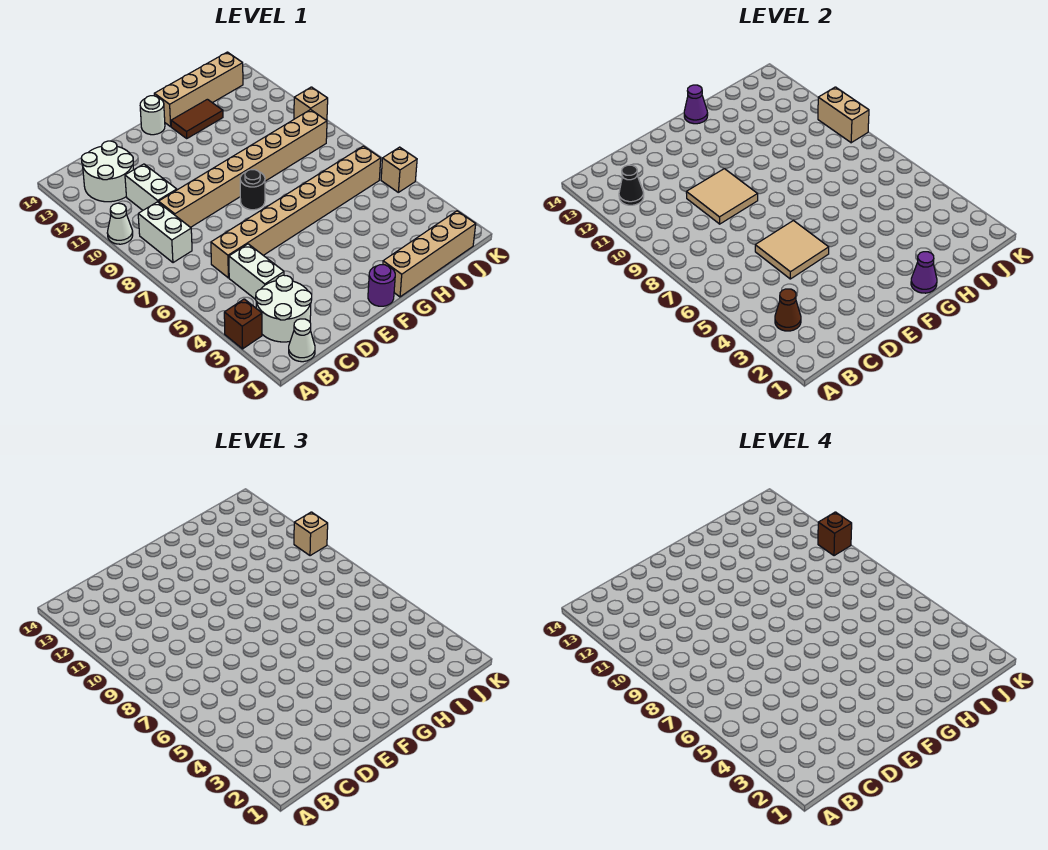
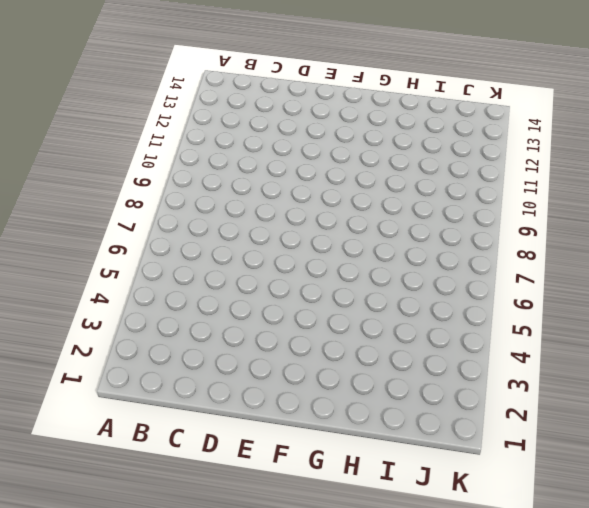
none -> brown brick A3 level 1
none -> white cone A10 level 1
none -> white cone B1 level 1

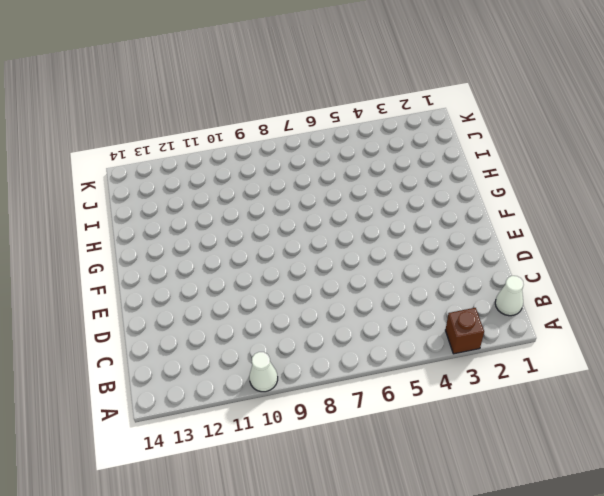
none -> white round brick B2:C3 level 1
none -> white brick B8:B9 level 1
none -> white round brick B12:C13 level 1

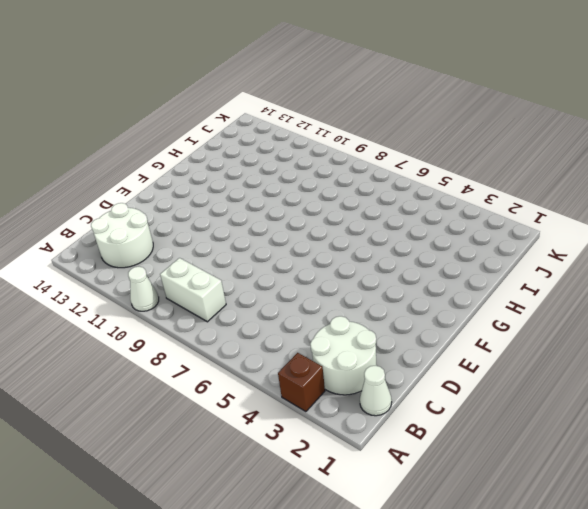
none -> white brick C4:C5 level 1
none -> tan brick C6:J6 level 1
none -> tan brick C9:J9 level 1

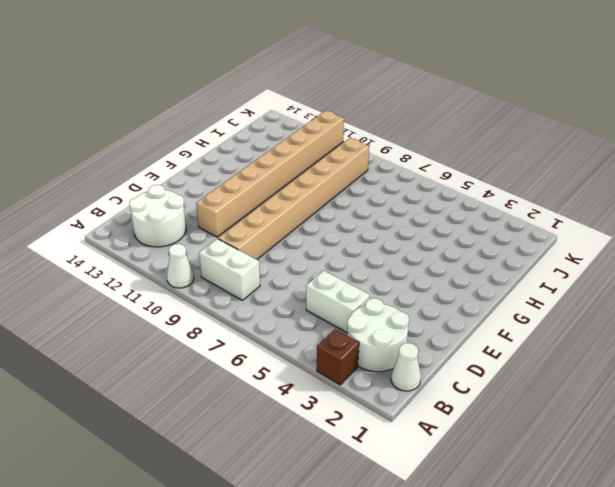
tan brick D11:K11 level 1 -> tan brick C6:J6 level 1
none -> white brick C10:C11 level 1
none -> purple round brick F1 level 1
none -> black round brick F8 level 1

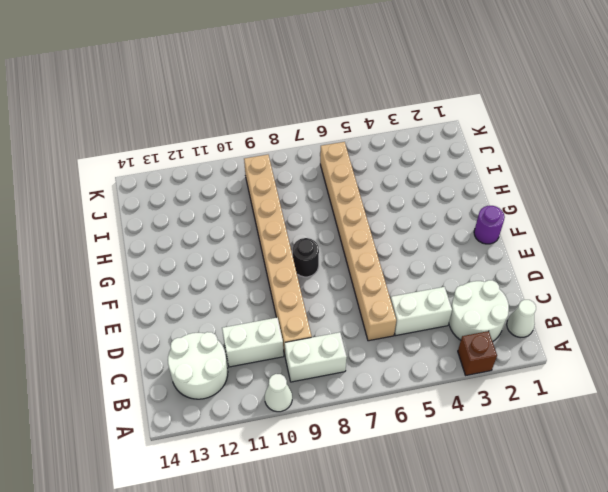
none -> white round brick F14 level 1
none -> tan brick G1:J1 level 1
none -> brown tile G13:H13 level 1

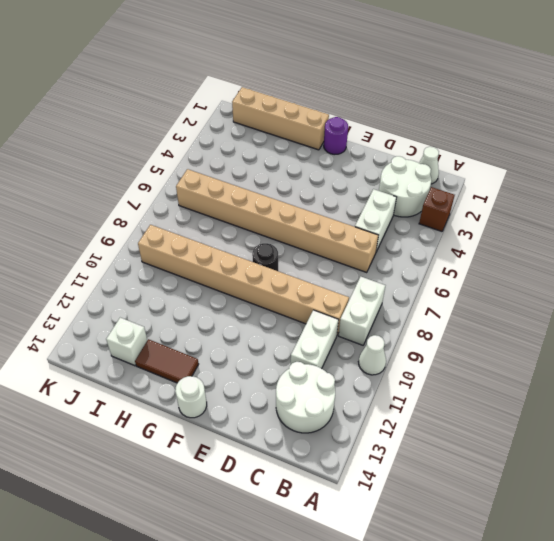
white brick I13 level 1 -> none
none -> tan brick G14:J14 level 1
none -> tan brick K5 level 1
none -> tan brick K10 level 1

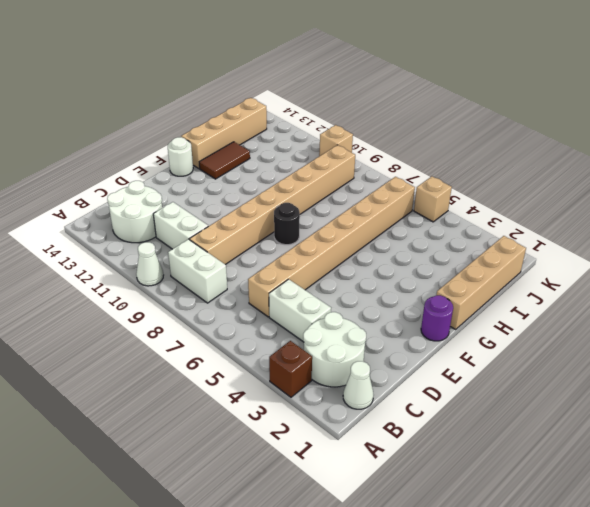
none -> brown cone B3 level 2
none -> black cone B12 level 2
none -> tan tile D5:E6 level 2

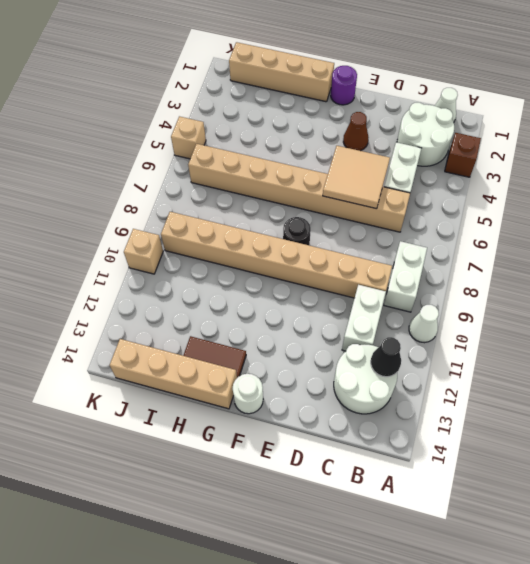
brown cone E3 level 1 -> brown cone B3 level 2
none -> tan tile D9:E10 level 2
none -> purple cone G1 level 2
none -> purple cone G14 level 2

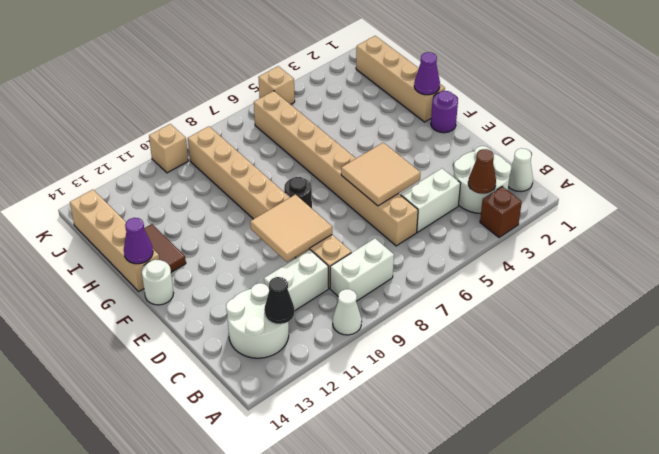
none -> tan brick K9:K10 level 2
none -> tan brick K10 level 3
none -> brown brick K10 level 4

